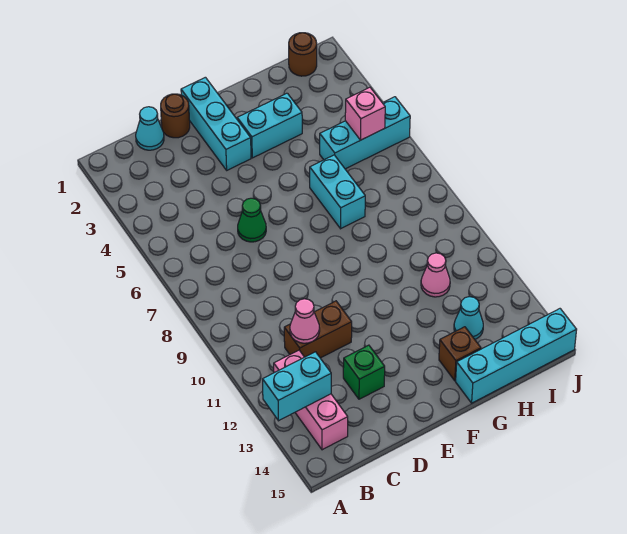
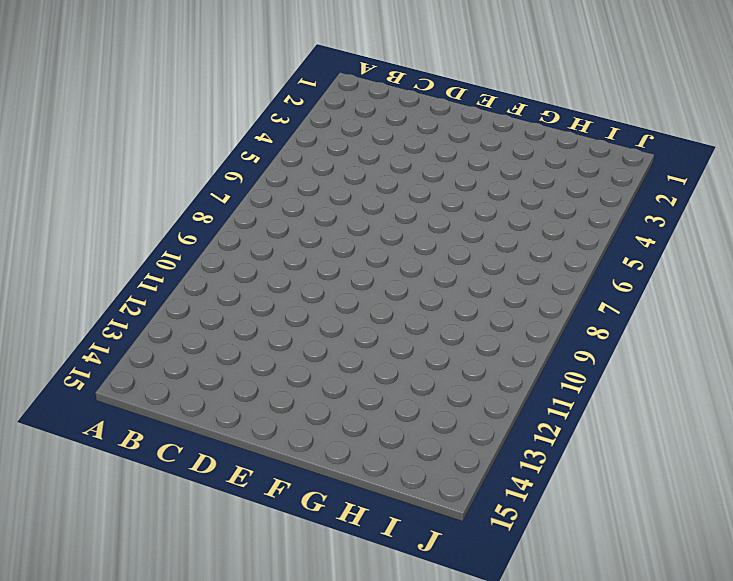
none -> pink brick B12:B14 level 1
none -> cyan cone C1 level 1
none -> brown brick C11:D11 level 1

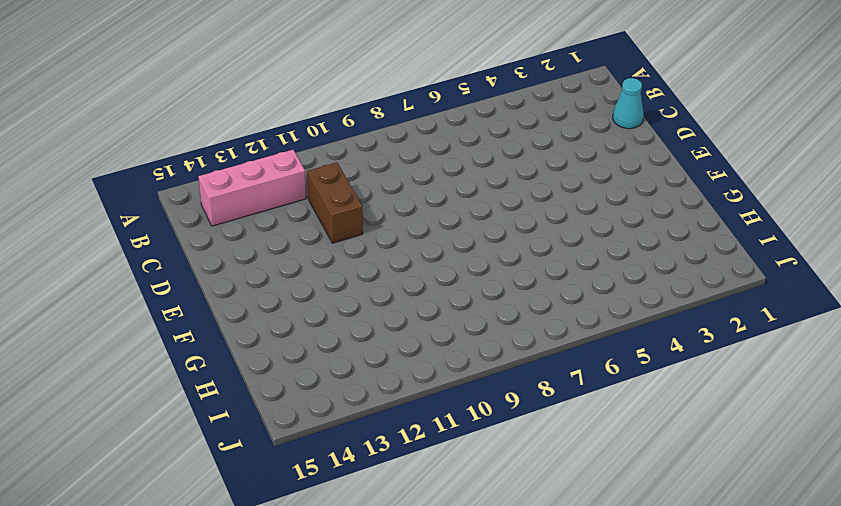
none -> brown round brick D1 level 1
none -> green cone D6 level 1
none -> green brick D13 level 1

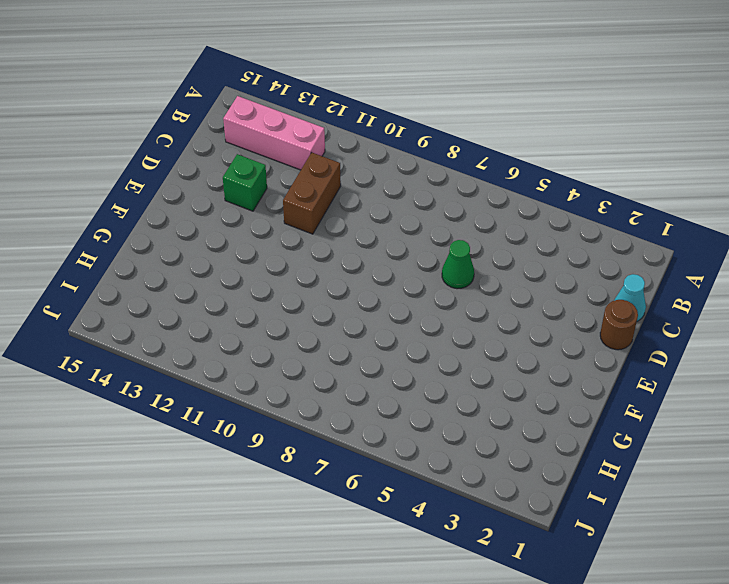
none -> cyan brick E1:E3 level 1
none -> cyan brick F3:G3 level 1
none -> cyan brick G6:G7 level 1

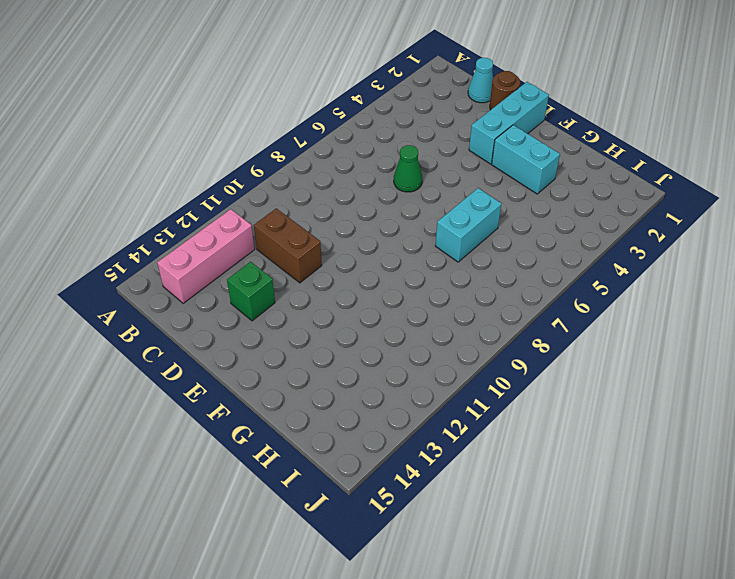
none -> brown brick G14 level 1
none -> cyan brick G15:J15 level 1
none -> cyan brick H5:J5 level 1

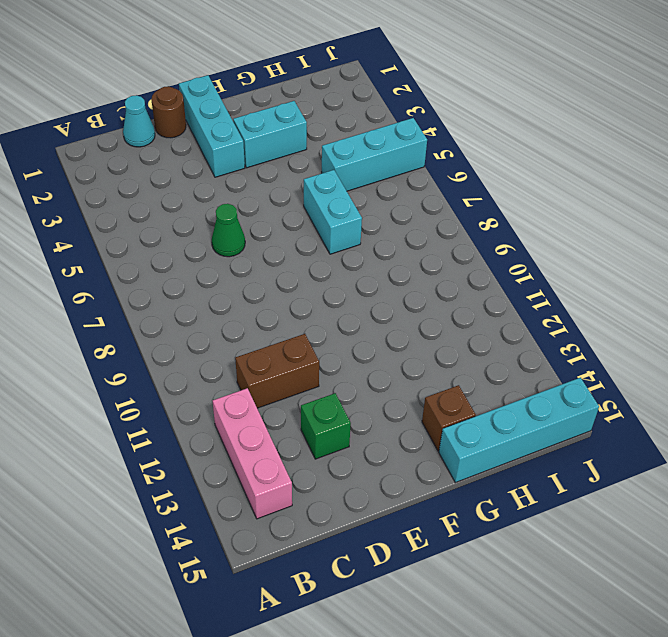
none -> pink cone H11 level 1
none -> cyan cone H13 level 1
none -> brown round brick I1 level 1

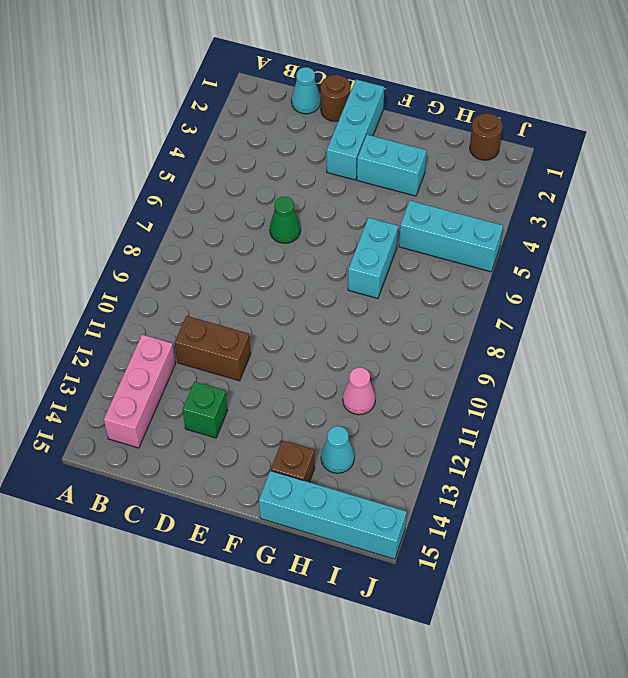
none -> cyan brick A13:B13 level 2
none -> pink cone C11 level 2
none -> pink brick I5 level 2

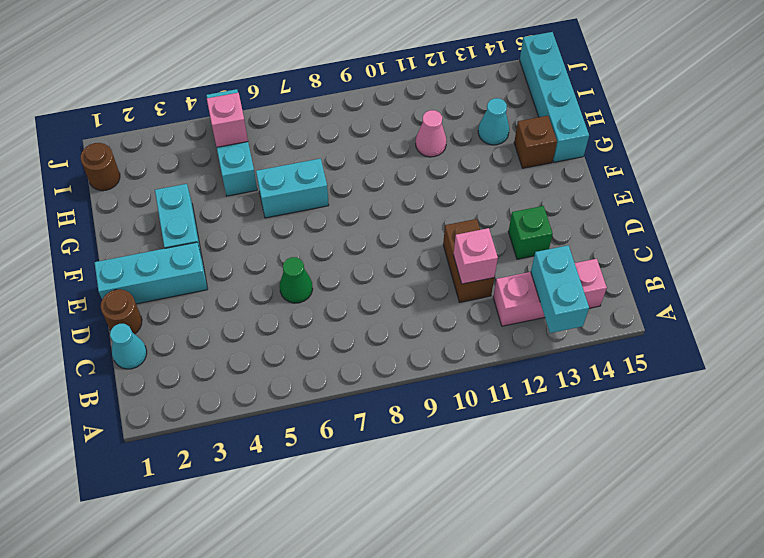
pink brick C11 level 2 -> pink cone C11 level 2

